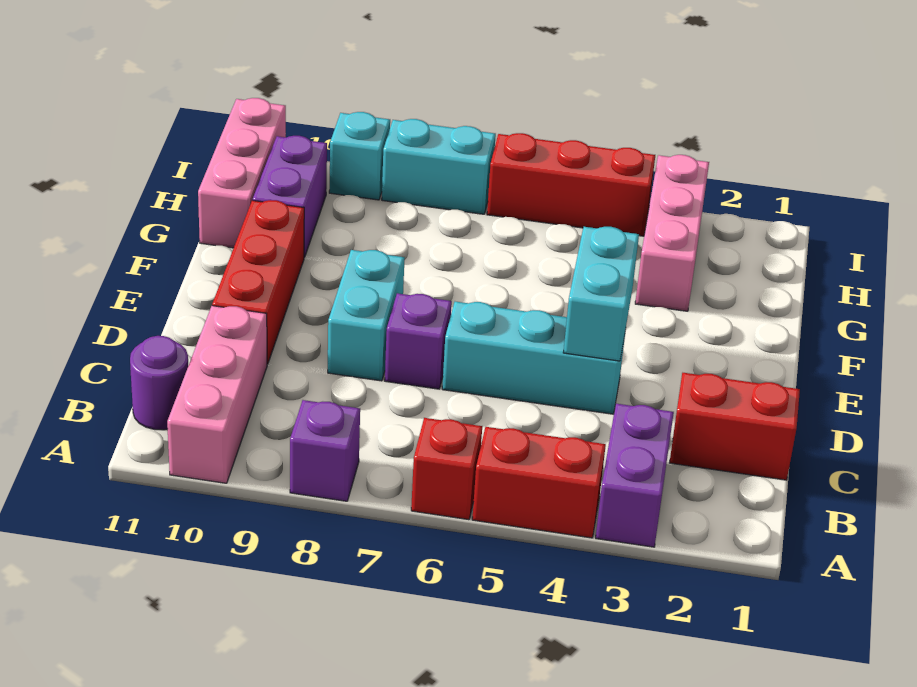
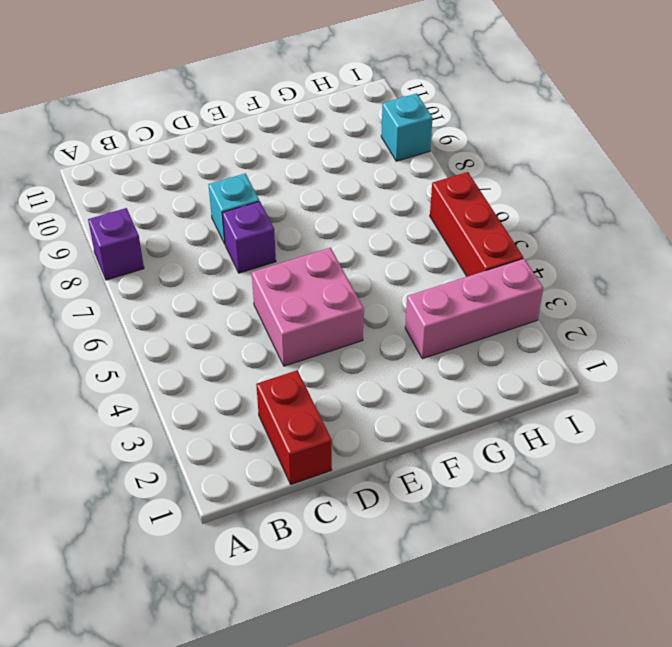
pink brick D4:E5 level 1 -> cyan brick D4:D6 level 1
cyan brick D8 level 1 -> cyan brick D8:E8 level 1
none -> purple brick A3:B3 level 1
none -> red brick A4:A5 level 1
none -> red brick A6 level 1

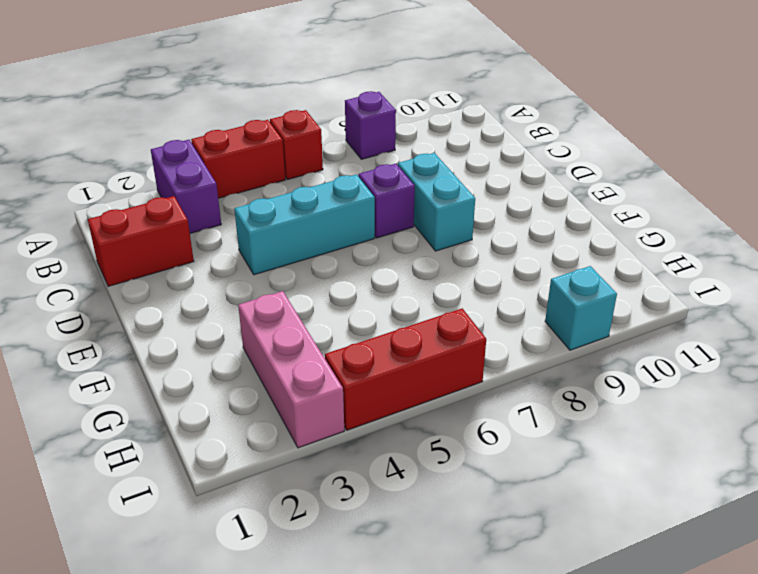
none -> pink brick A10:C10 level 1
none -> purple round brick B11 level 1
none -> red brick D10:F10 level 1

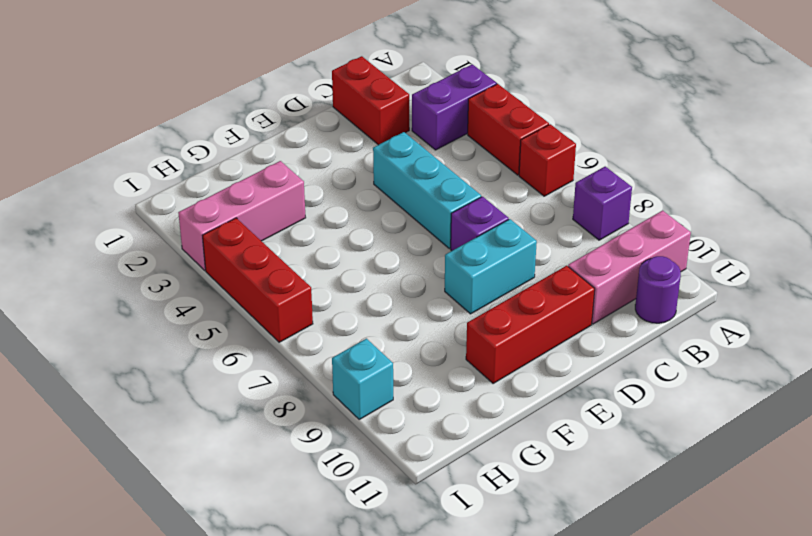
none -> purple brick G10:H10 level 1
none -> pink brick G11:I11 level 1
none -> cyan brick I7:I8 level 1

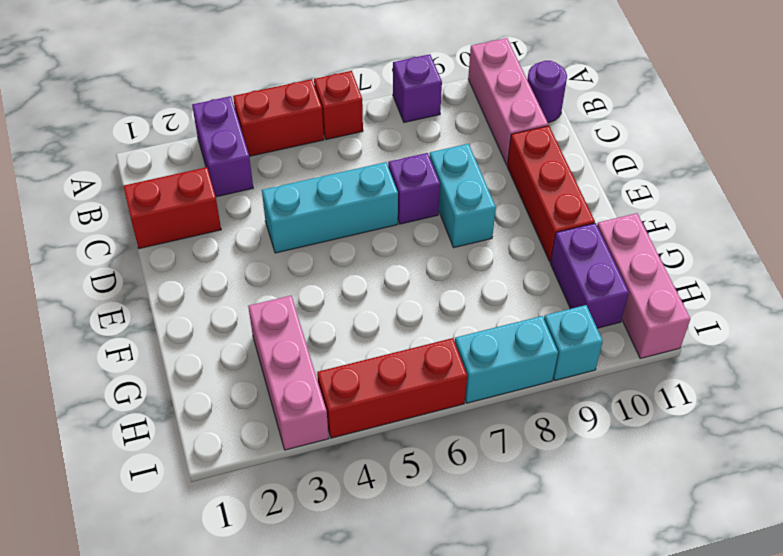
none -> cyan brick D4:E4 level 2

